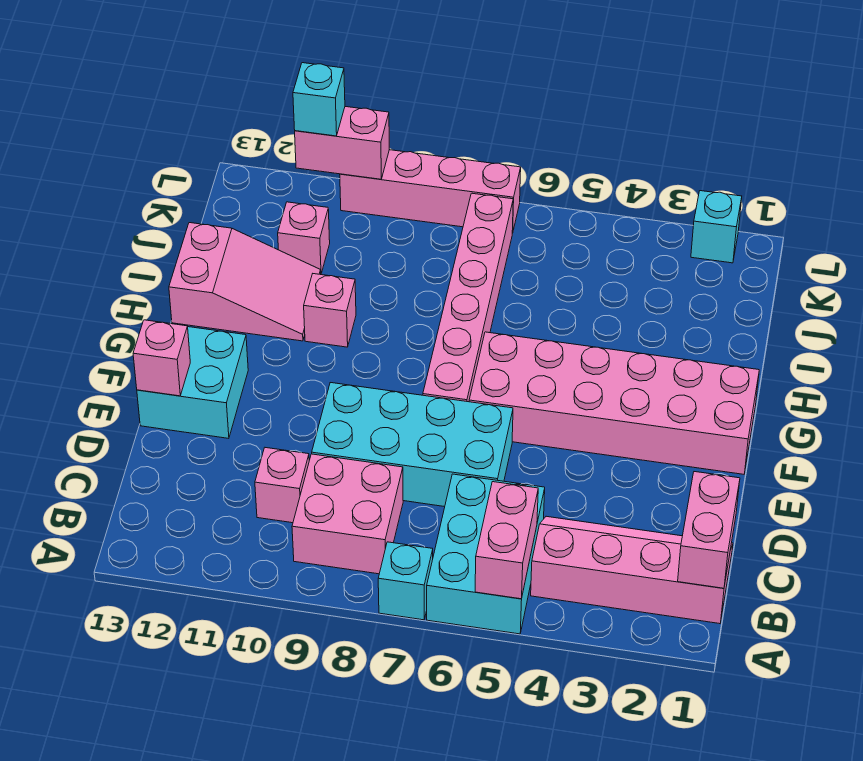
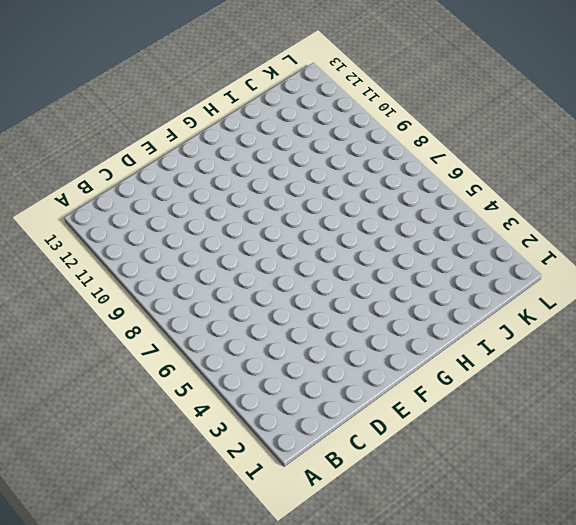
none -> cyan brick A5:C6 level 1
none -> cyan brick A7 level 1
none -> pink slope B1:C4 level 1 top B

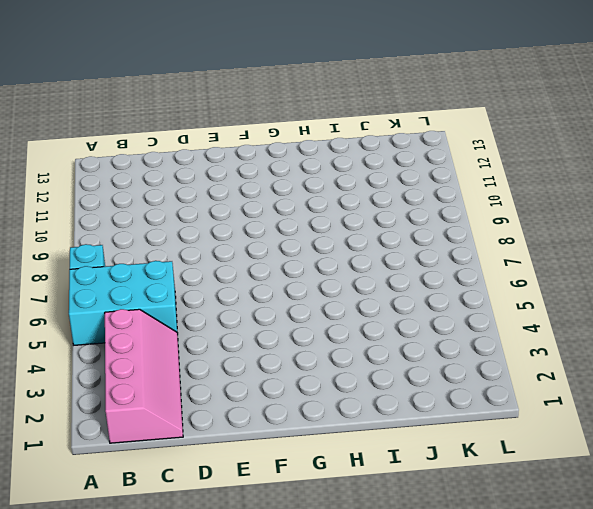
none -> pink brick B8:C9 level 1
none -> pink brick C10 level 1
none -> cyan brick D6:E9 level 1

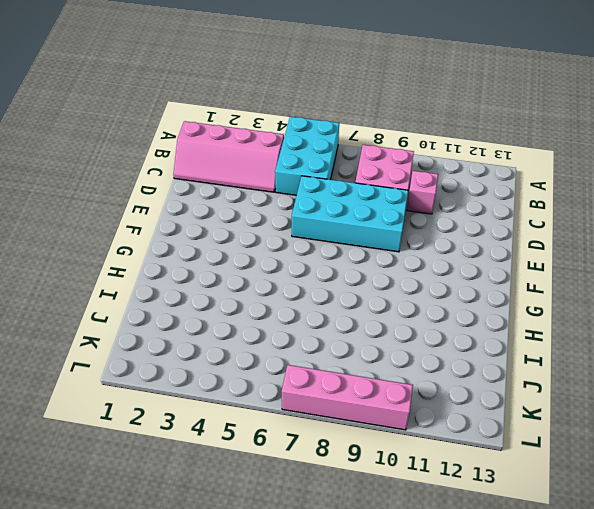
none -> cyan brick A7 level 1
none -> cyan brick E12:F13 level 1
none -> pink brick F1:G6 level 1

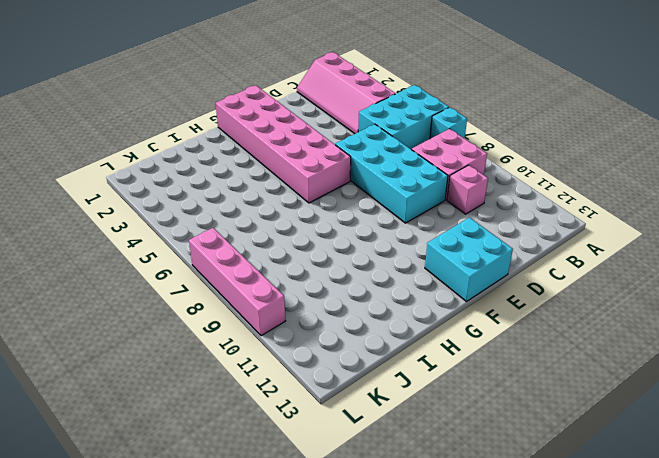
none -> pink brick F7:K7 level 1
none -> pink brick H10 level 1
none -> pink slope H11:I13 level 1 top 13

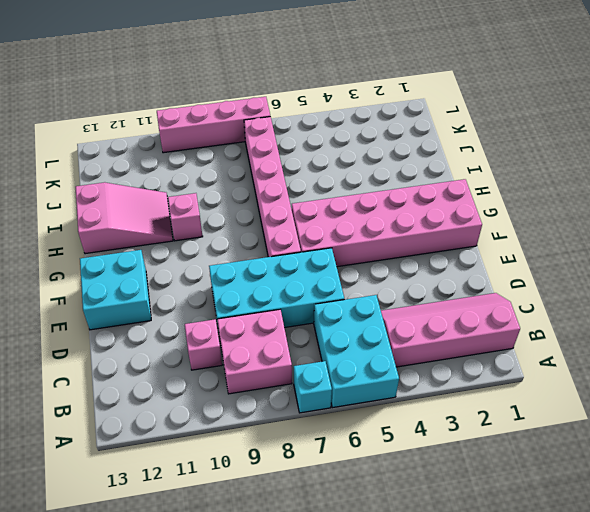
none -> pink brick J11 level 1
none -> cyan brick L2 level 1
none -> pink brick A5:B5 level 2

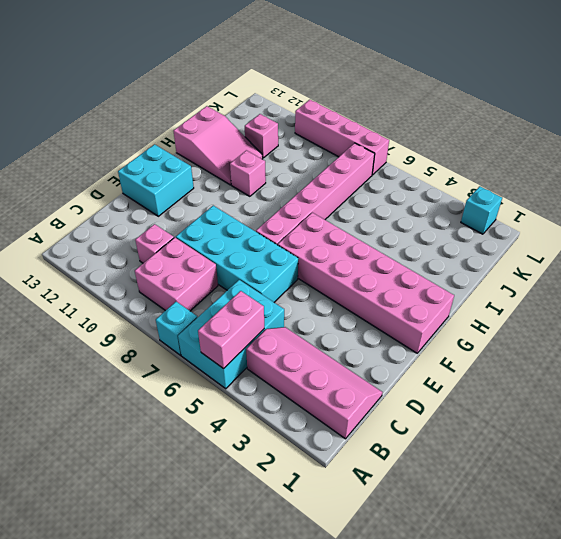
none -> pink brick B1:C1 level 2
none -> pink brick E13 level 2
none -> pink brick L10:L11 level 2

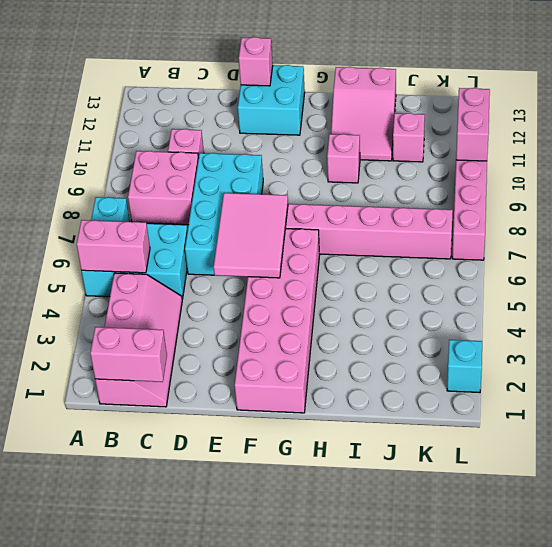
pink tile E5:F7 level 2 -> none
none -> cyan brick L11 level 3

